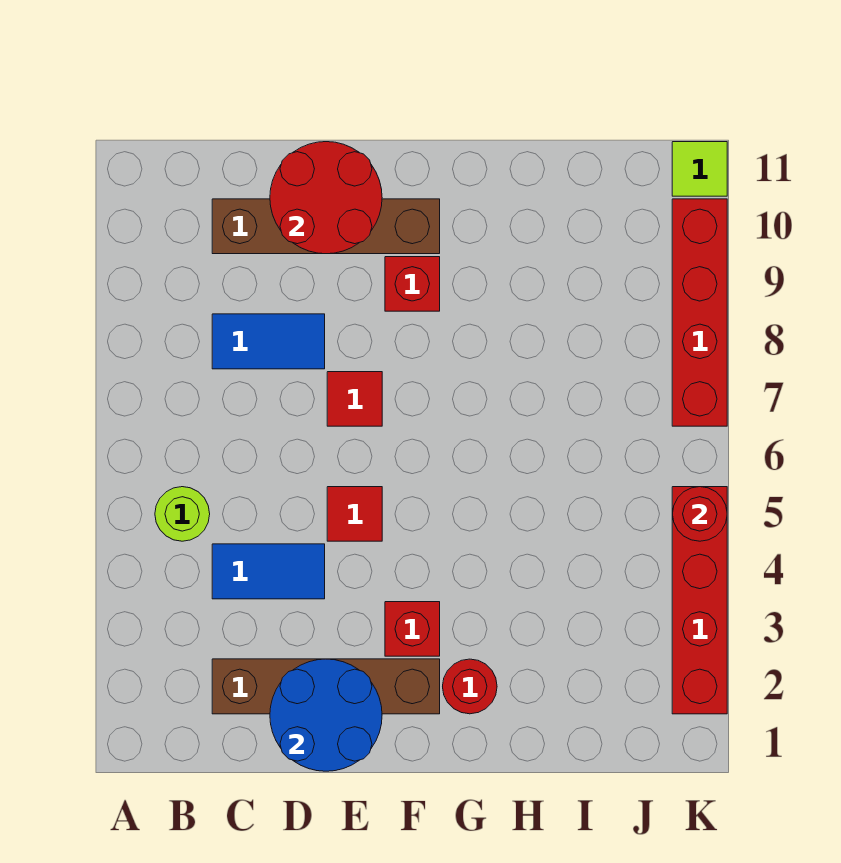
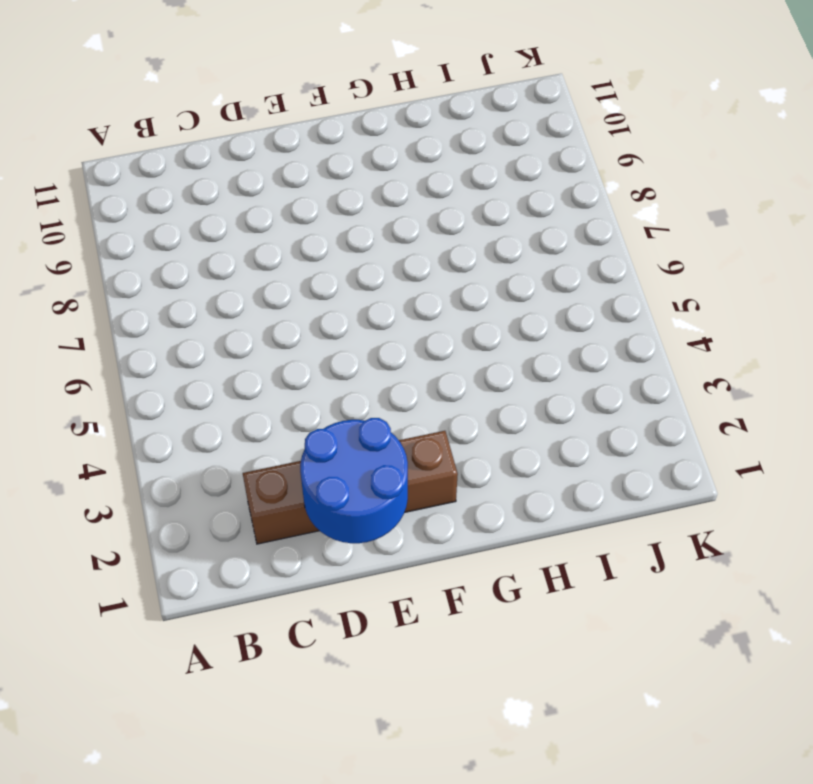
none -> lime round brick B5 level 1
none -> blue tile C4:D4 level 1
none -> blue tile C8:D8 level 1

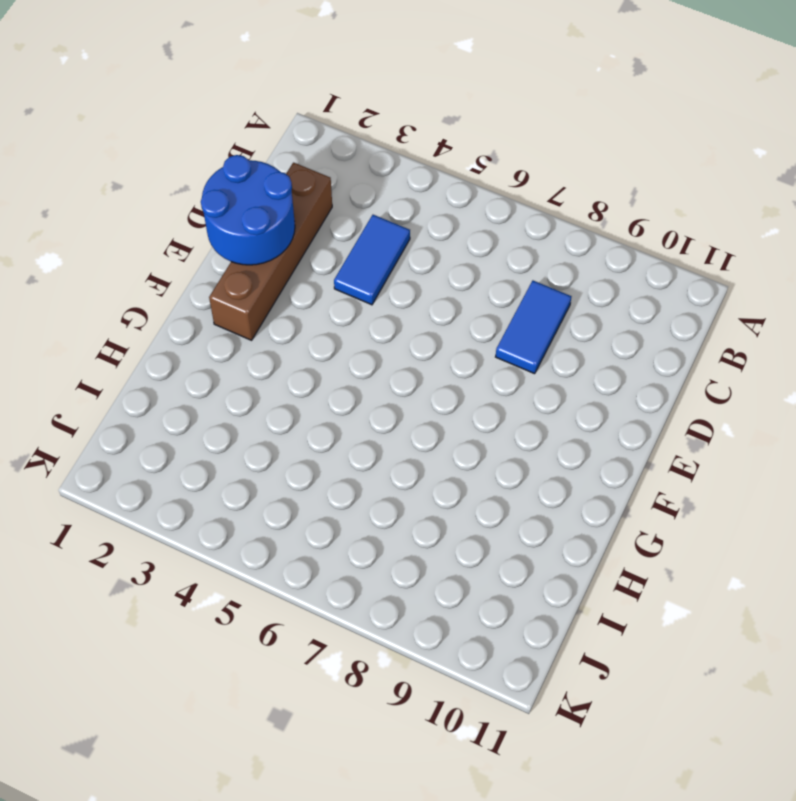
none -> lime round brick B5 level 1
none -> brown brick C10:F10 level 1
none -> red tile E5 level 1

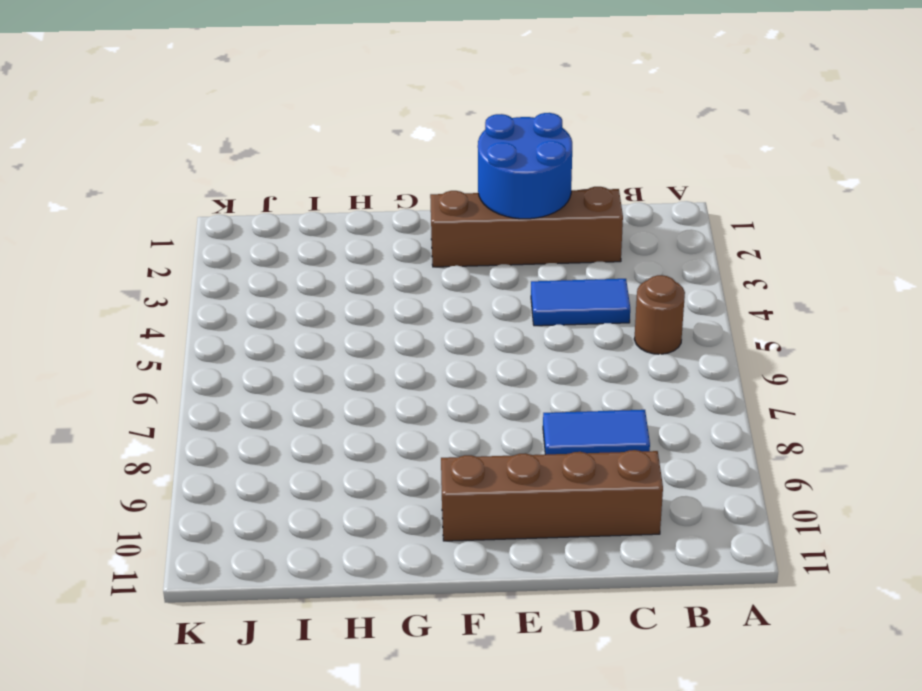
brown round brick B5 level 1 -> lime round brick B5 level 1
none -> red tile E5 level 1
none -> red tile E7 level 1
none -> red brick F3 level 1

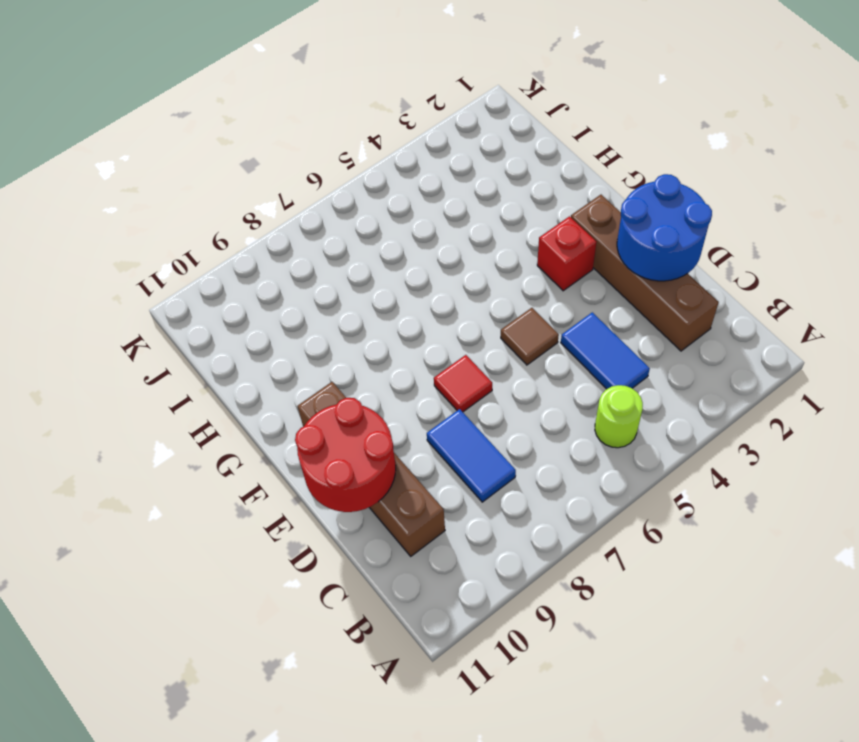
brown tile E5 level 1 -> red tile E5 level 1
none -> red brick F9 level 1
none -> red round brick G2 level 1
none -> red brick K2:K5 level 1

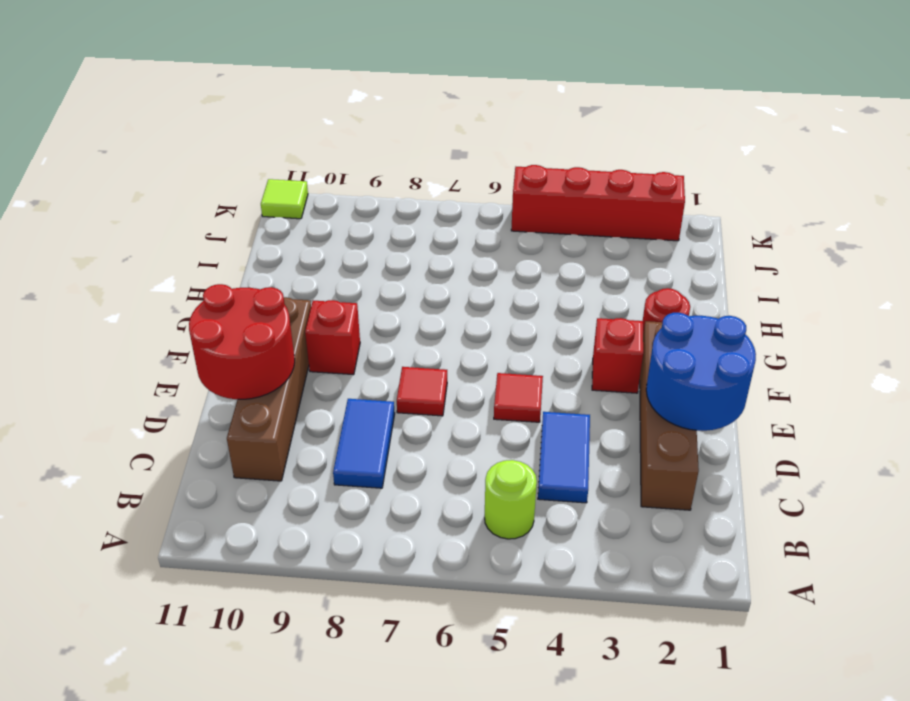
none -> red brick K7:K10 level 1
none -> red round brick K5 level 2

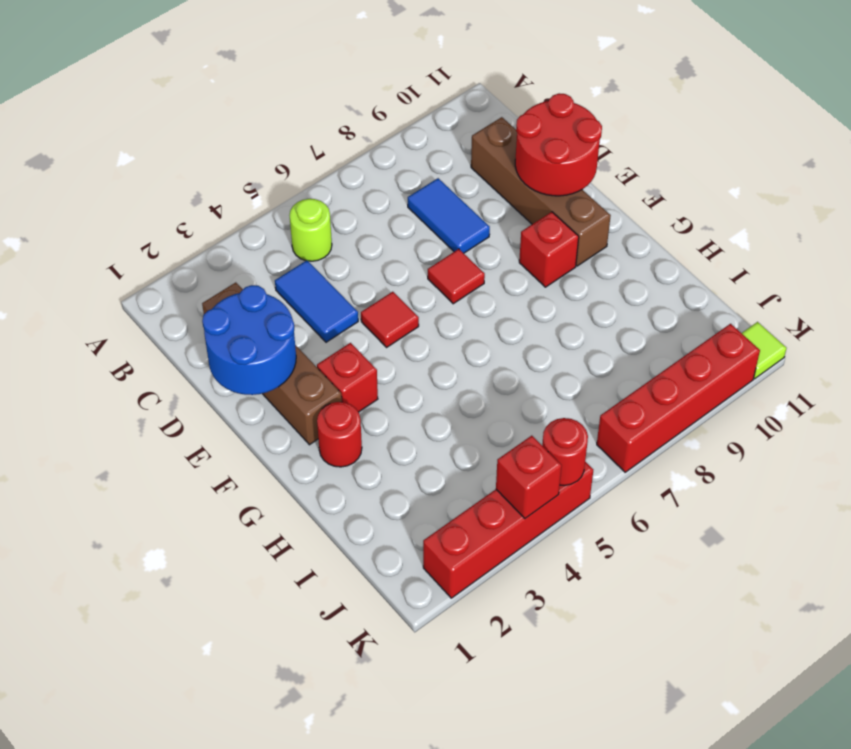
red brick K4 level 2 -> none

